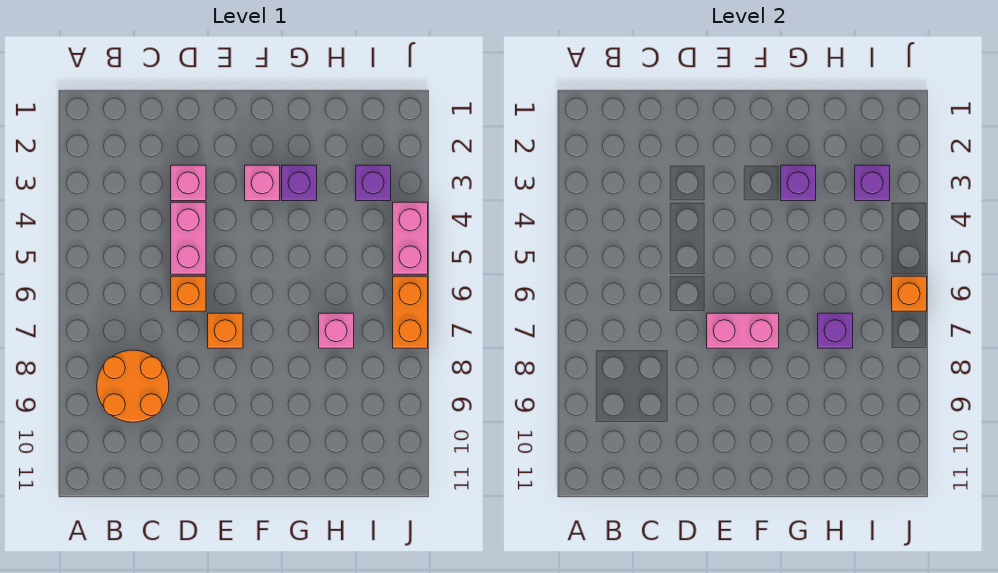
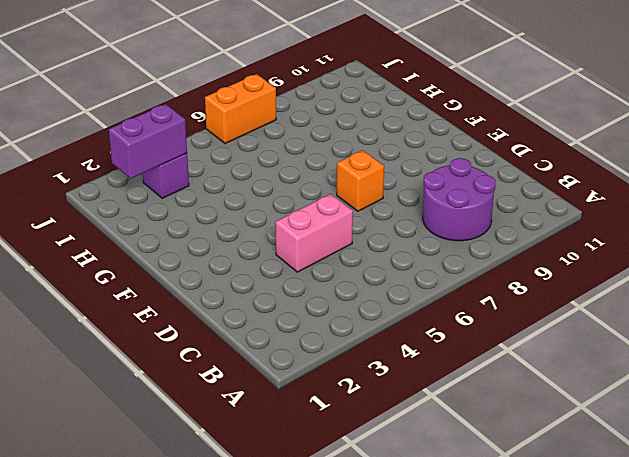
purple round brick B8:C9 level 1 -> orange round brick B8:C9 level 1
purple brick I2:I3 level 2 -> purple brick I3 level 2
none -> pink brick D3 level 1
none -> orange brick D6 level 1
none -> pink brick F3 level 1

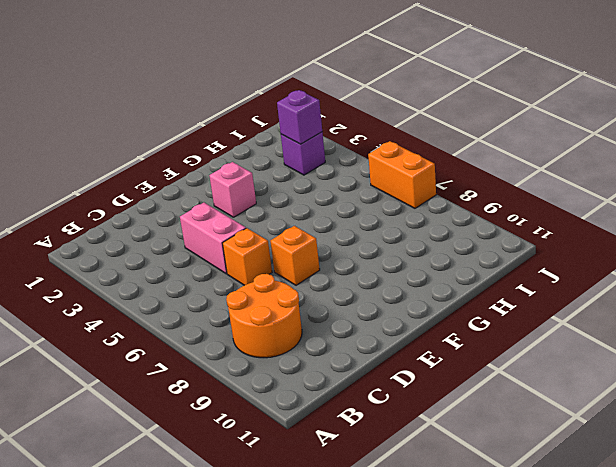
none -> pink brick D3 level 1
none -> purple brick G3 level 1
none -> pink brick H7 level 1

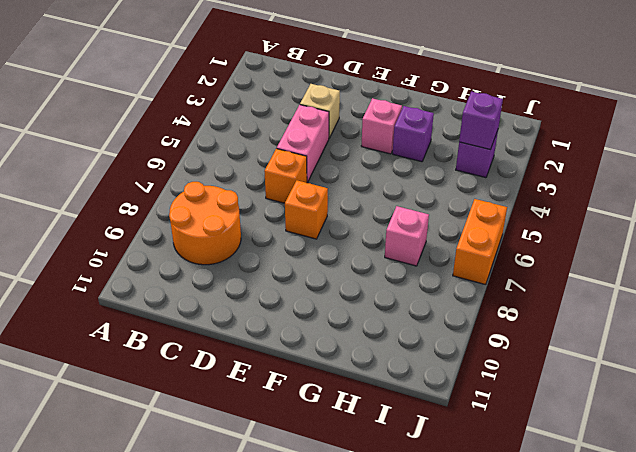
tan brick D3 level 1 -> pink brick D3 level 1
none -> pink brick J4:J5 level 1
none -> pink brick E7:F7 level 2
none -> purple brick G3 level 2

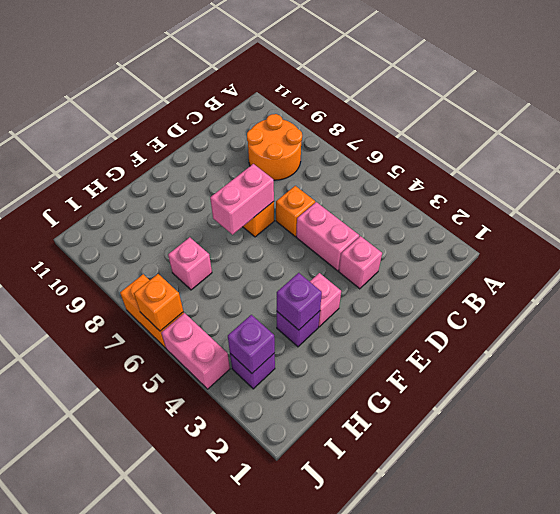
none -> purple brick H7 level 2

